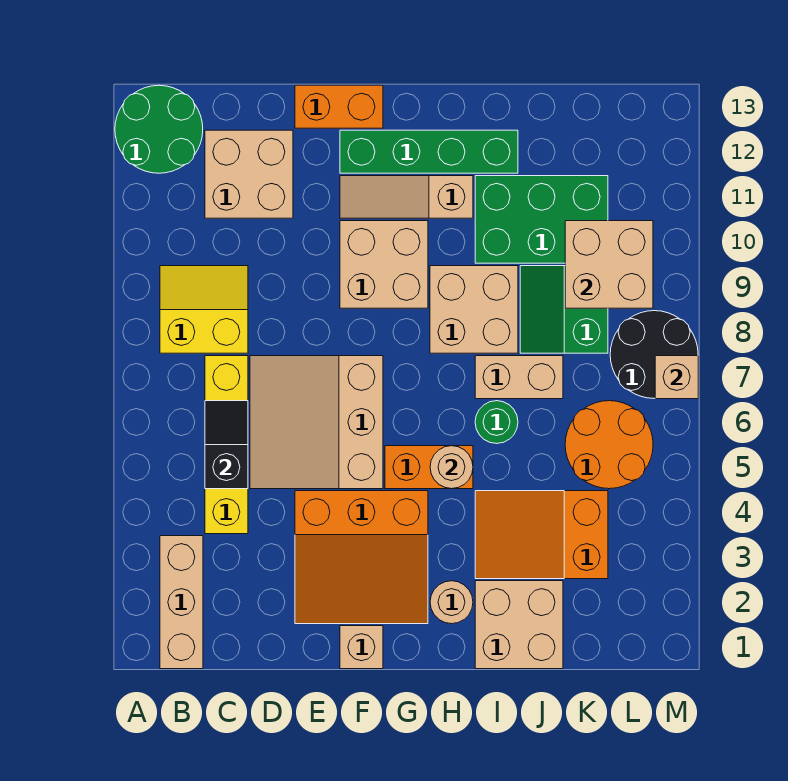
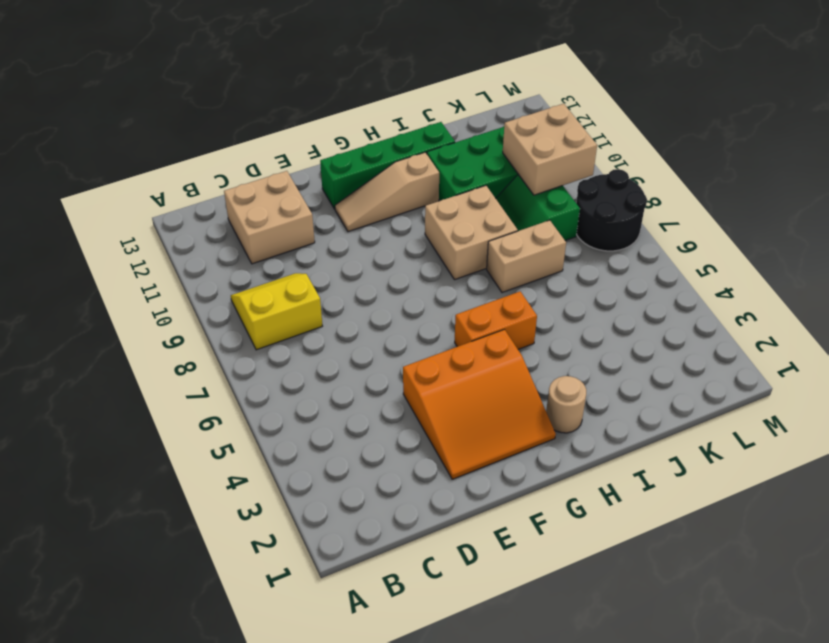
none -> green round brick A12:B13 level 1
none -> tan brick B1:B3 level 1
none -> yellow brick C4:C7 level 1

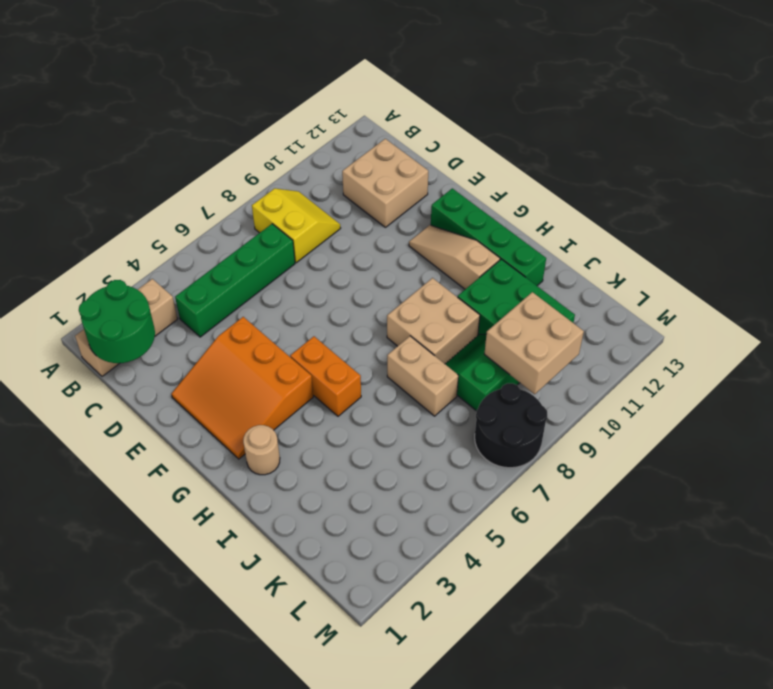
green round brick B1:C2 level 2 -> green round brick A12:B13 level 1
green brick C4:C7 level 1 -> yellow brick C4:C7 level 1
none -> tan slope D5:F7 level 1 top F
none -> orange brick E13:F13 level 1
none -> tan brick F1 level 1

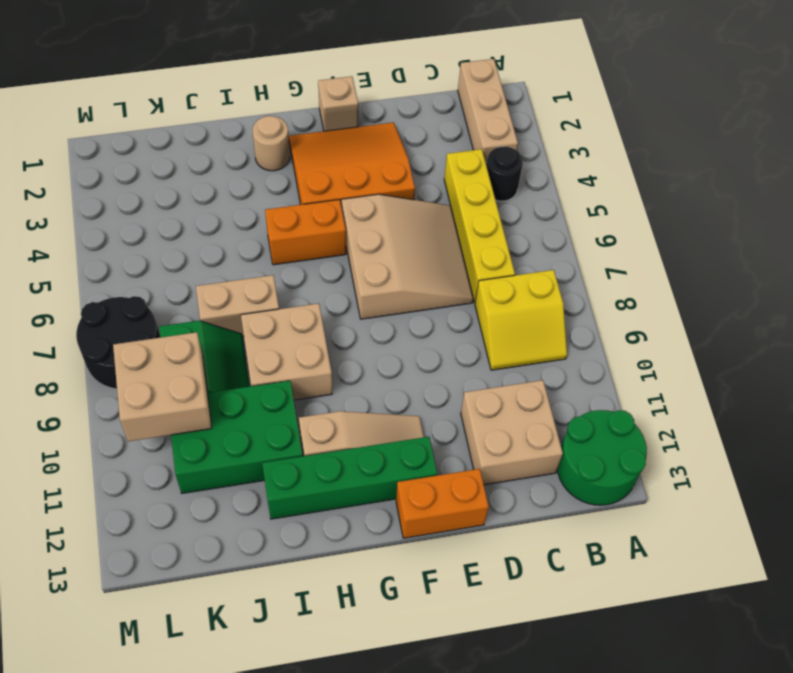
black round brick B4 level 1 -> none
none -> tan brick F9:G10 level 1
none -> tan brick I1:J2 level 1
none -> orange slope I3:K4 level 1 top K

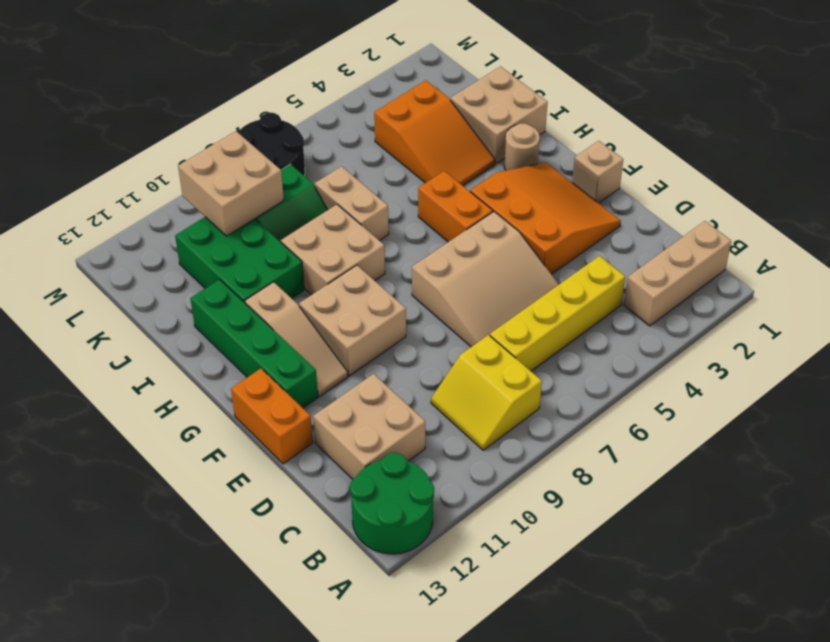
none -> green round brick I6 level 1
none -> orange round brick K5:L6 level 1
none -> black slope C5:C6 level 2 top 5

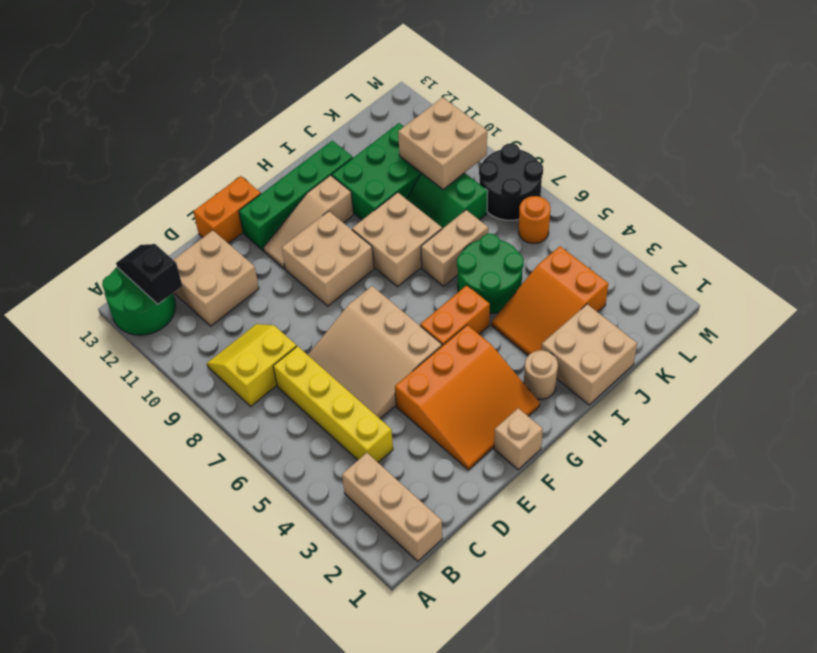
black slope B12:B13 level 2 top 12 -> black slope C5:C6 level 2 top 5
green round brick I5:J6 level 1 -> green round brick I6 level 1
orange round brick L6 level 1 -> orange round brick K5:L6 level 1
none -> tan round brick H5 level 2
none -> tan brick M7 level 2

